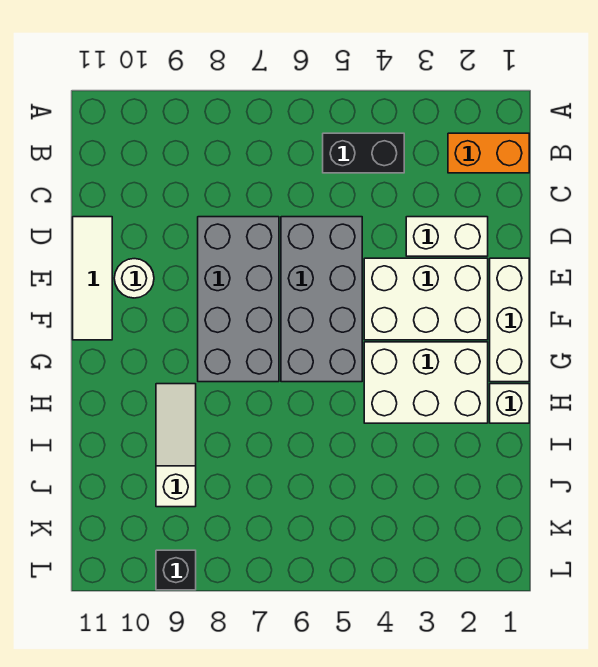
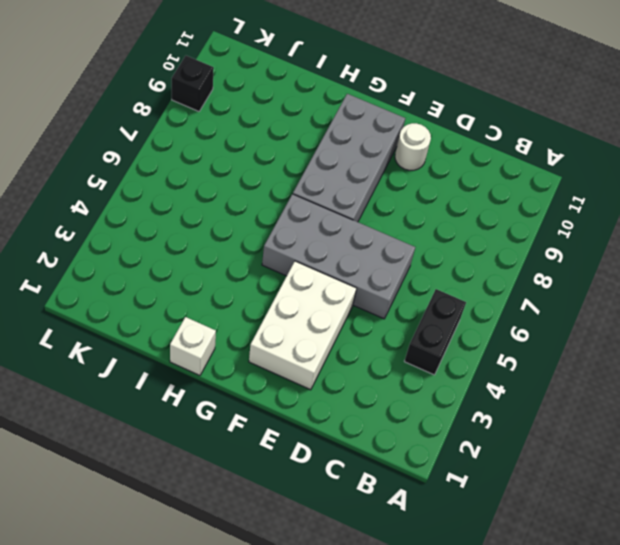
grey brick F7:G10 level 1 -> grey brick D7:G8 level 1
none -> orange brick B1:B2 level 1
none -> white brick D2:D3 level 1
none -> white tile D11:F11 level 1

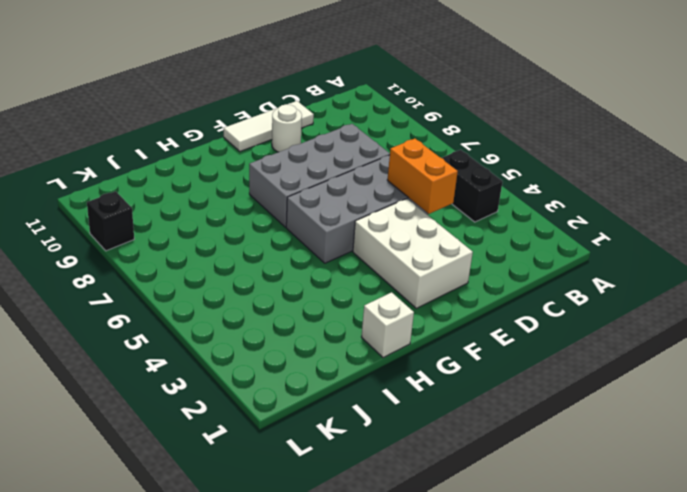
orange brick D4:D5 level 2 -> orange brick B1:B2 level 1
none -> white brick D2:D3 level 1
none -> white brick E1:G1 level 1
none -> white brick G2:H4 level 1

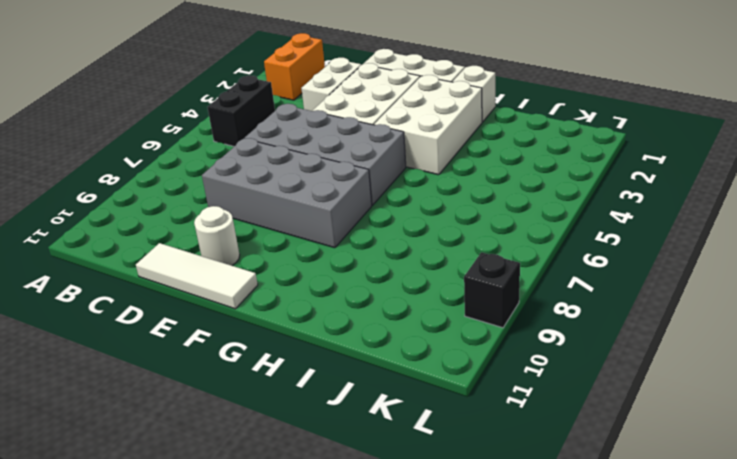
none -> white slope H9:J9 level 1 top J

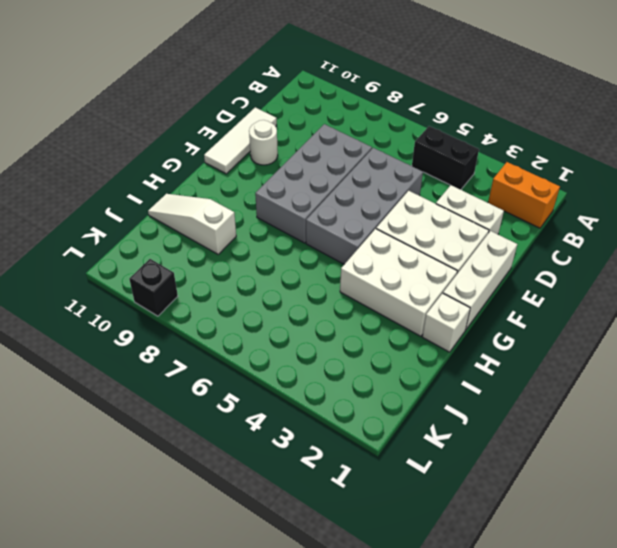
white slope I9:I11 level 1 top 9 -> white slope H9:J9 level 1 top J

